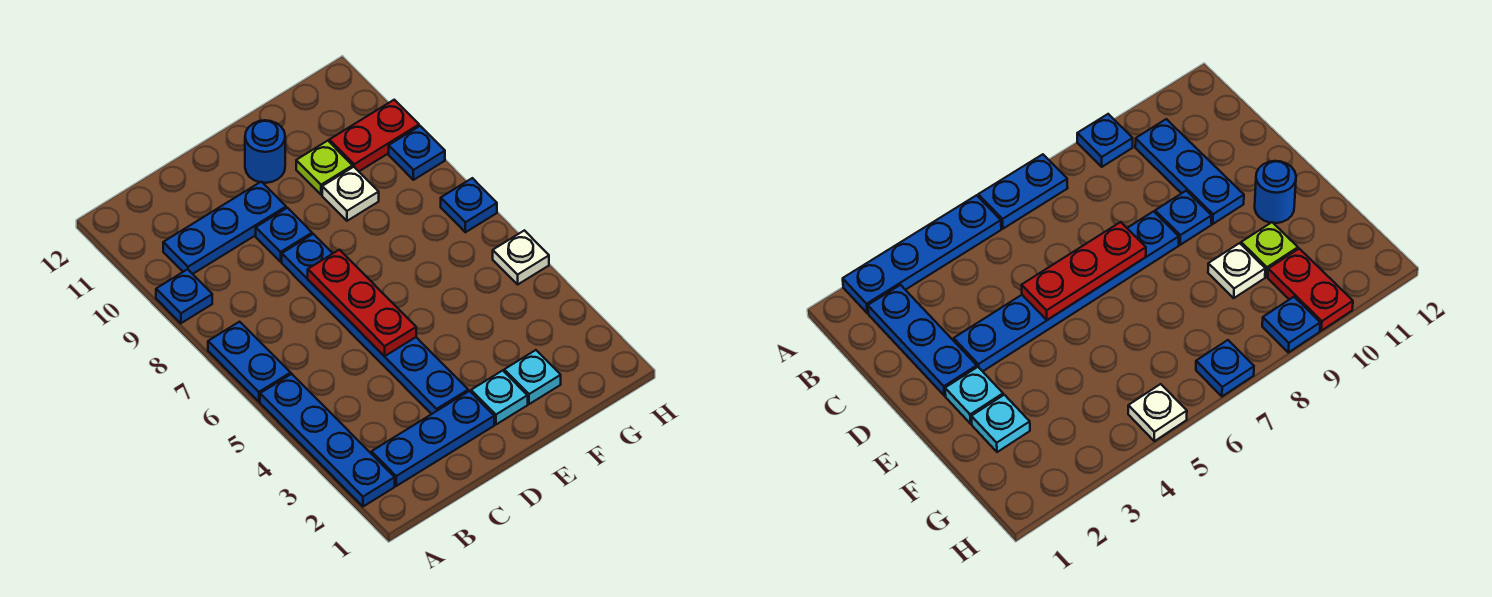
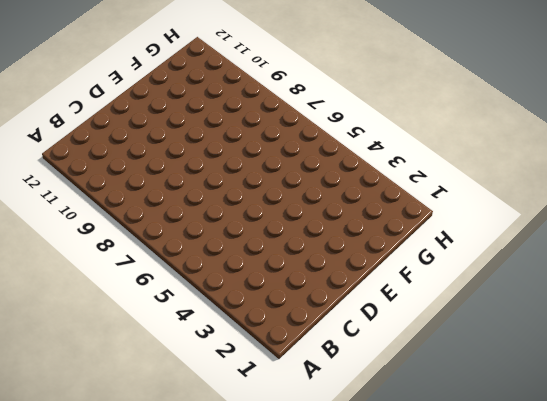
none -> blue plate A2:A5 level 1
none -> blue plate A6:A7 level 1
none -> blue plate A9 level 1

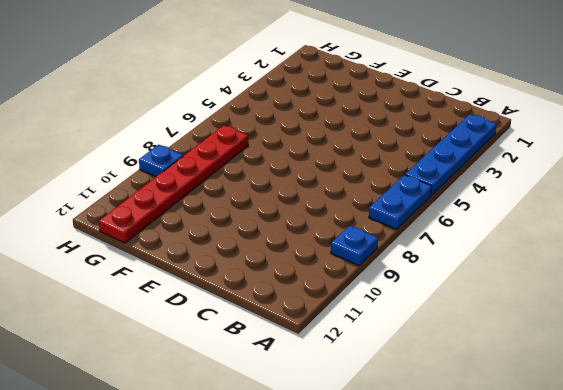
red plate G7:G12 level 1 -> red plate G10:H10 level 1
none -> blue plate B2:D2 level 1
none -> blue plate B10:D10 level 1
none -> blue plate D3:D8 level 1

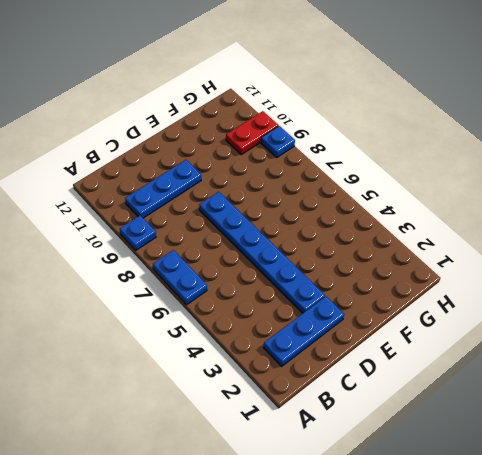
none -> blue plate A2:A5 level 1
none -> blue plate D9 level 1
none -> cyan plate E2 level 1

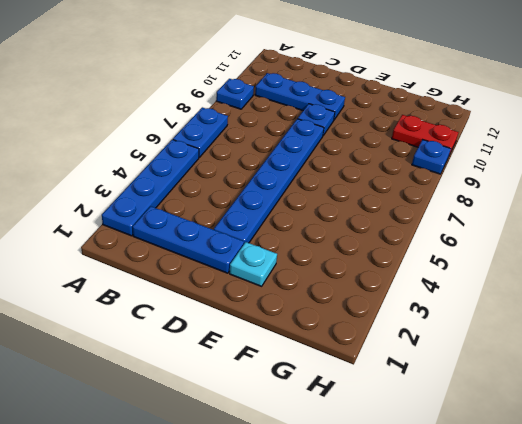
none -> blue round brick E11 level 1
none -> cyan plate F2 level 1
none -> white plate F9 level 1

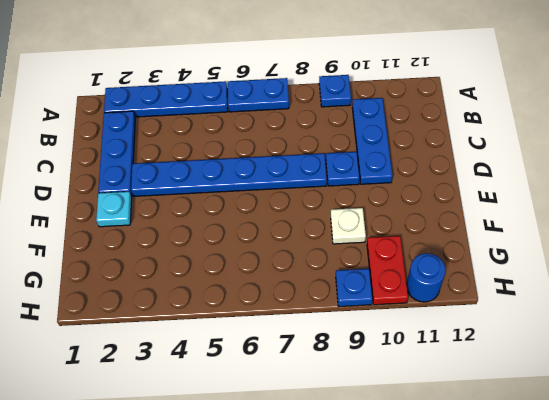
blue round brick H11 level 1 -> blue round brick E11 level 1
none -> cyan plate F2 level 1
none -> lime plate F10 level 1
none -> white plate H5 level 1

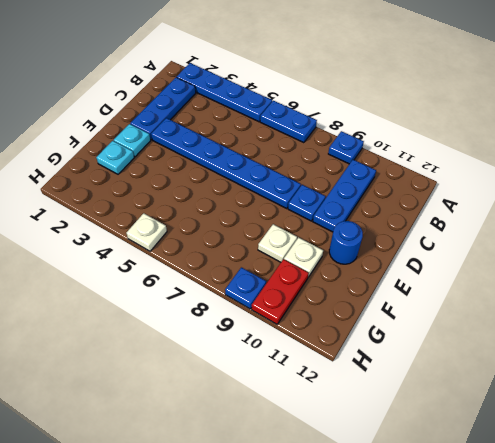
white plate F10 level 1 -> lime plate F10 level 1
none -> blue plate H7 level 1
none -> red plate D5:D7 level 2

